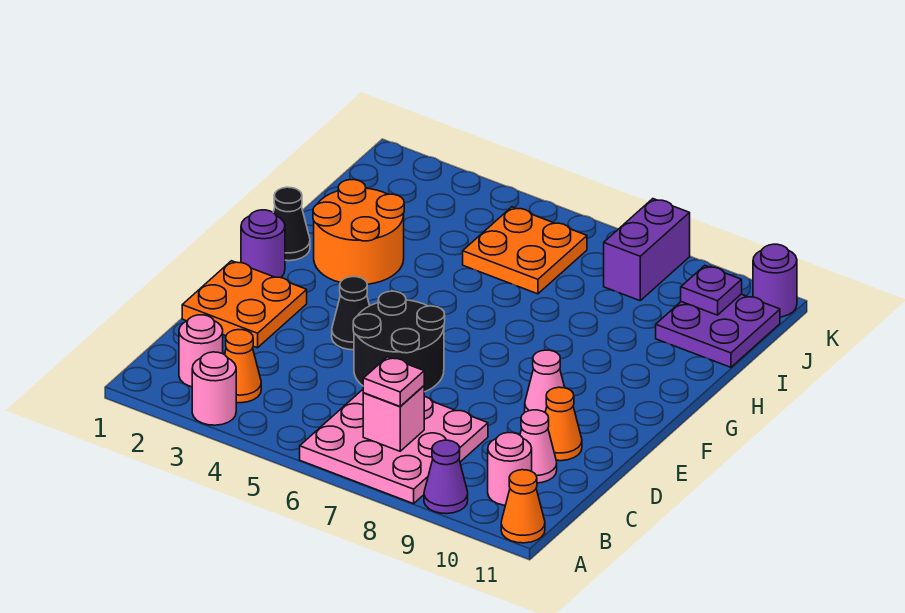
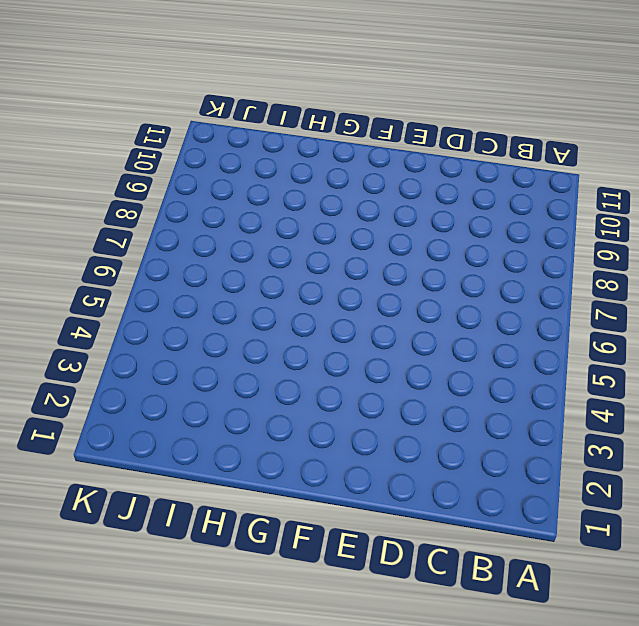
none -> pink round brick A3 level 1
none -> pink plate A6:C8 level 1
none -> purple cone A9 level 1

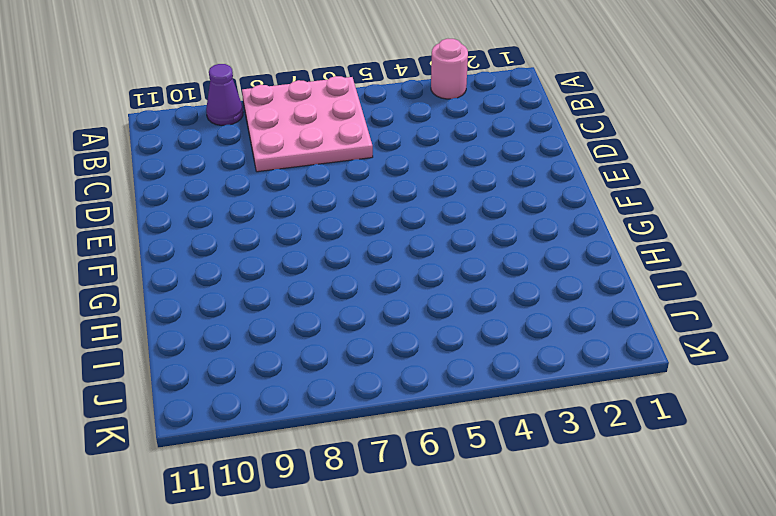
none -> orange cone A11 level 1
none -> pink round brick B2 level 1
none -> orange cone B3 level 1

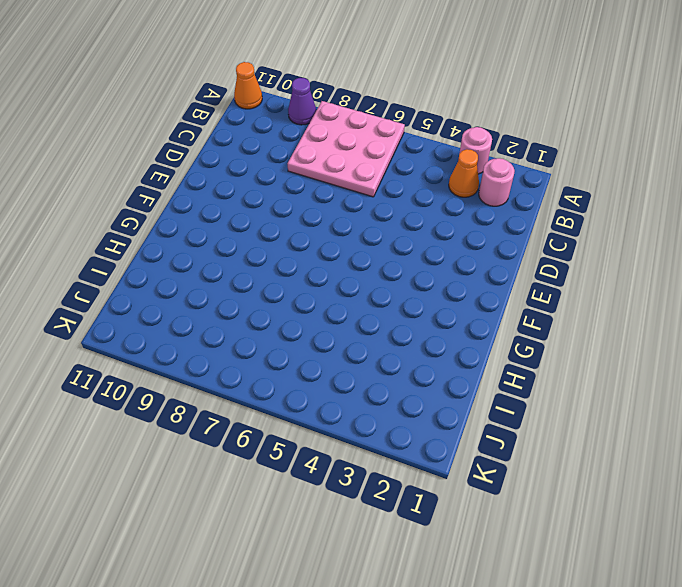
none -> pink round brick B10 level 1
none -> pink cone C10 level 1
none -> orange plate D1:E2 level 1

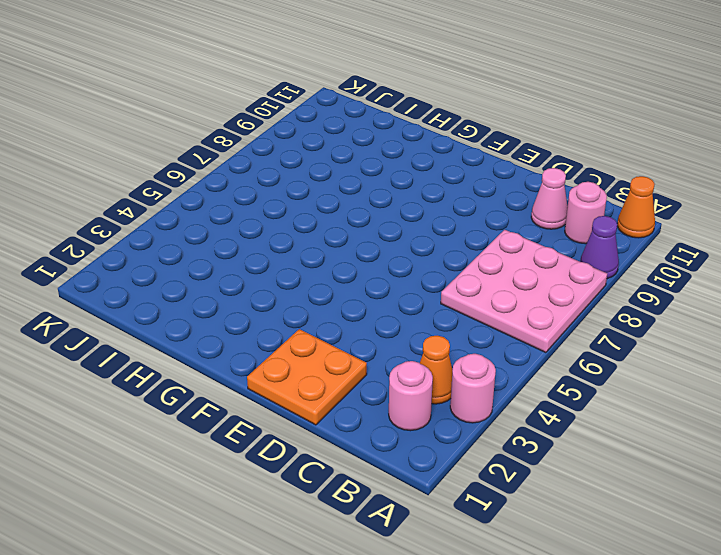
none -> black round brick D5:E6 level 1
none -> orange cone D10 level 1
none -> black cone E4 level 1

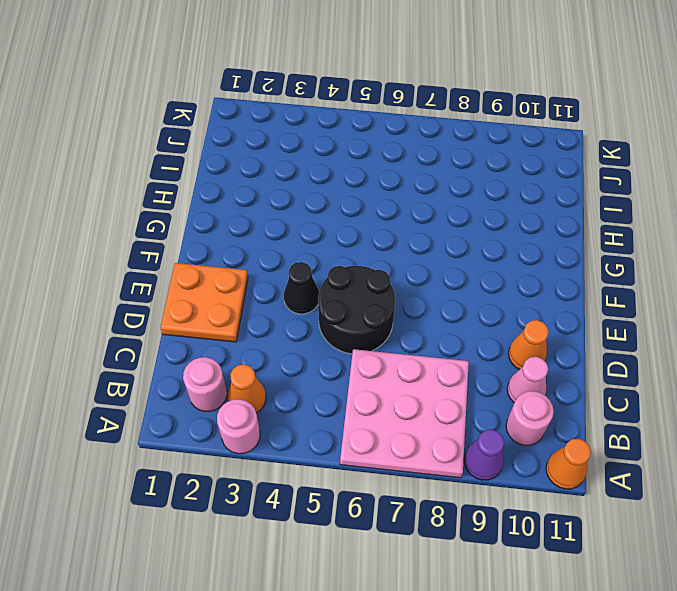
none -> pink cone E9 level 1
none -> purple round brick F1 level 1
none -> black cone G1 level 1

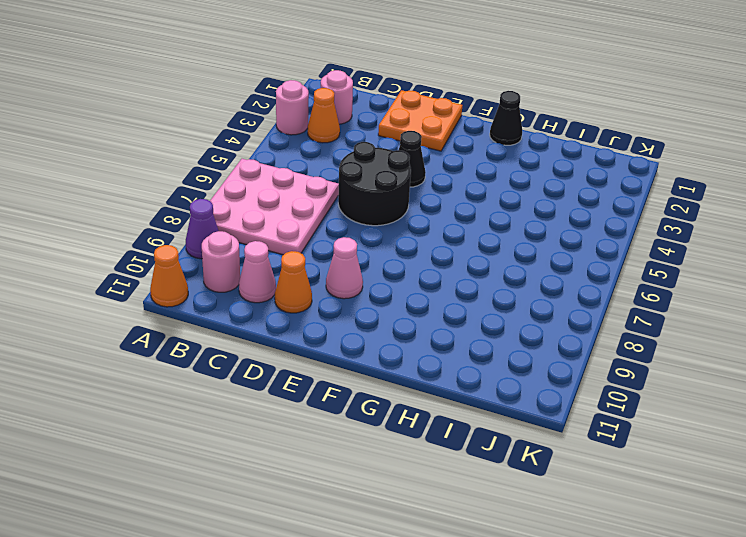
none -> purple round brick F1 level 1
none -> orange round brick G2:H3 level 1
none -> orange plate I5:J6 level 1

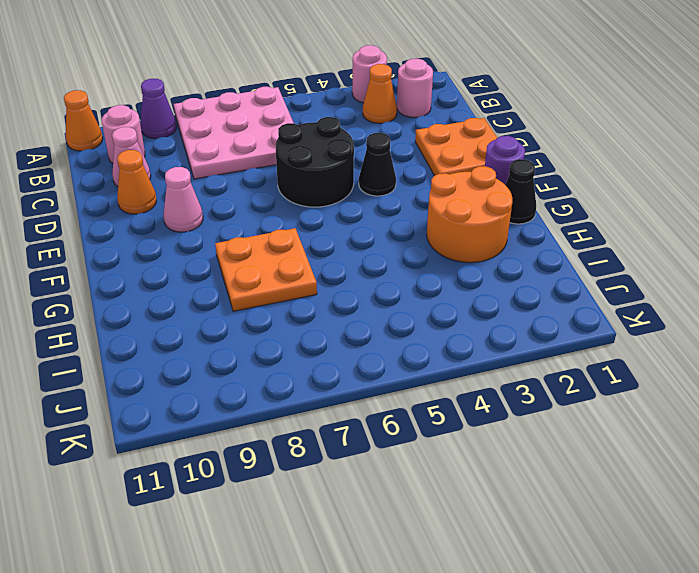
orange plate G7:H8 level 1 -> orange plate I5:J6 level 1
none -> purple plate I10:J11 level 1
none -> purple brick J8:K8 level 1
none -> purple round brick K11 level 1

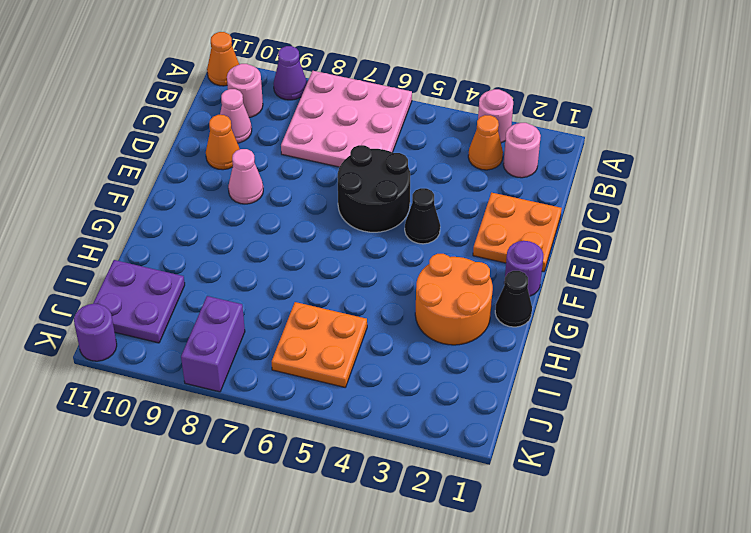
none -> pink brick B7 level 2
none -> purple plate J10 level 2
none -> pink plate B7 level 3

